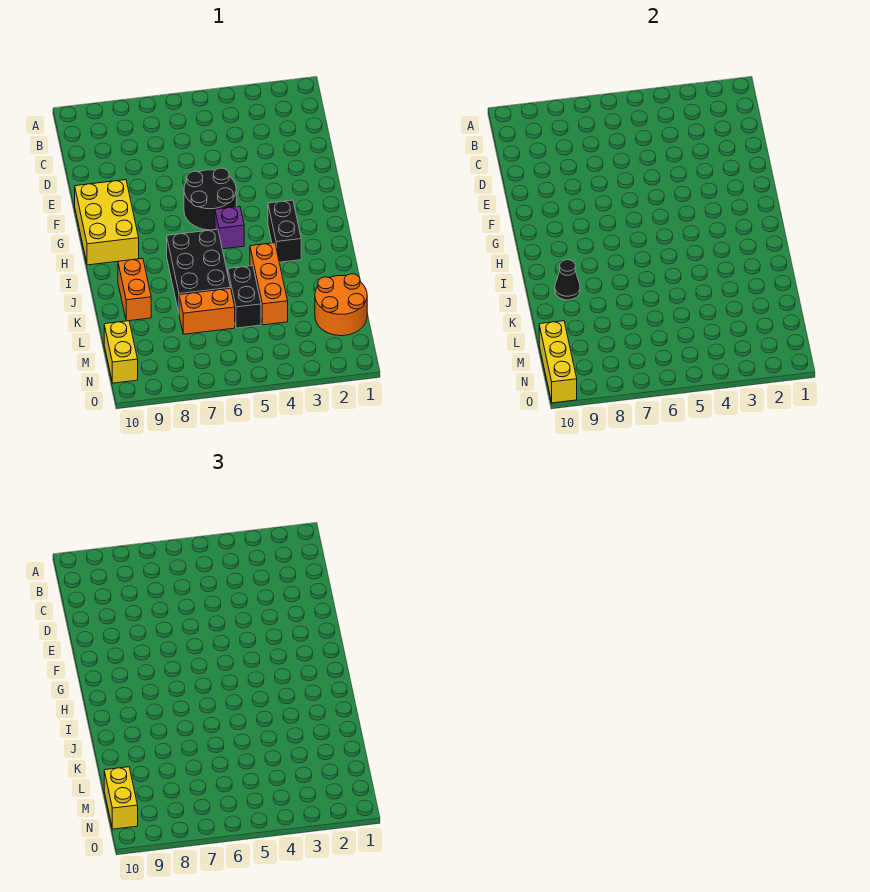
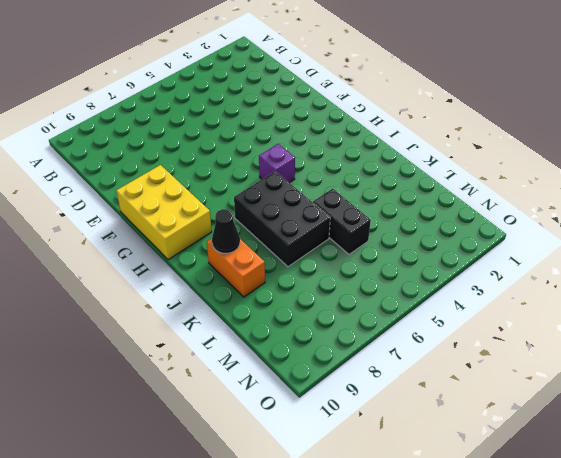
none -> black round brick F5:G6 level 1
none -> black brick H3:I3 level 1
none -> orange brick J4:L4 level 1

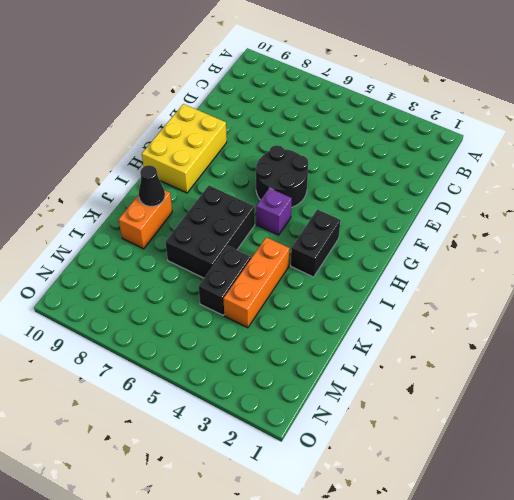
none -> orange round brick L1:M2 level 1
none -> orange brick L6:L7 level 1
none -> yellow brick M10:N10 level 1

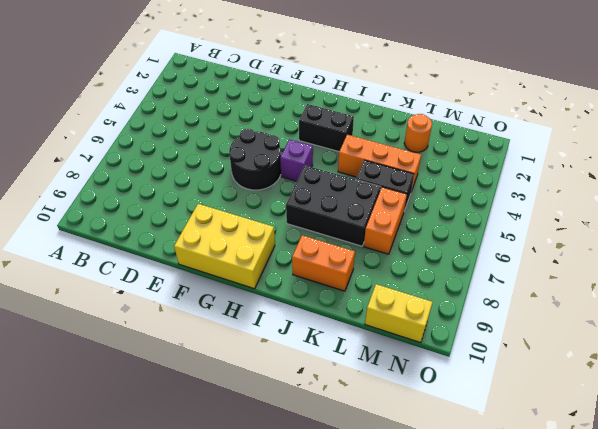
orange round brick L2 level 1 -> orange round brick L1:M2 level 1
none -> black cone J9 level 2
none -> yellow brick M10:O10 level 2
none -> yellow brick M10:N10 level 3

